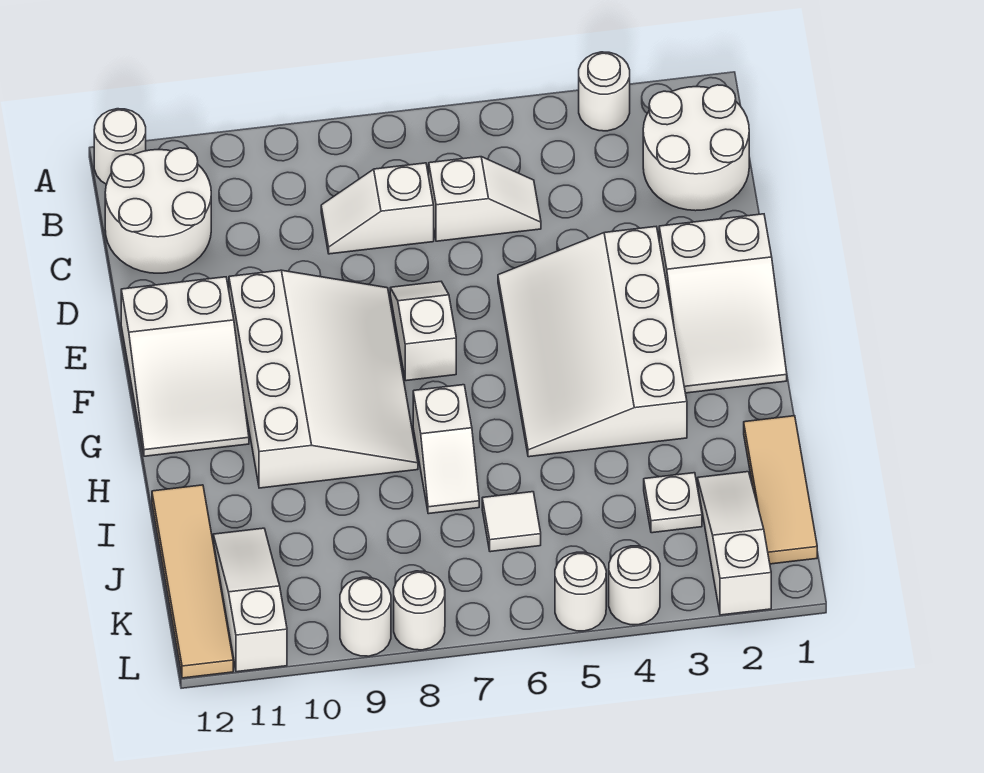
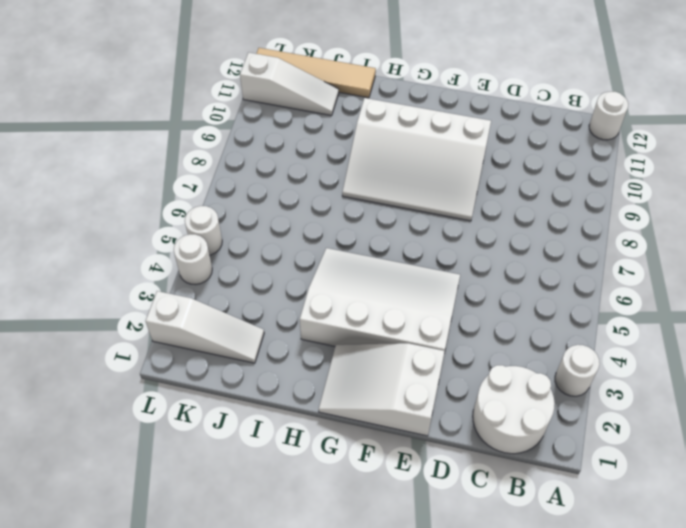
none -> white round brick B11:C12 level 1
none -> white slope C5:C6 level 1 top 6
none -> white slope C7:C8 level 1 top 7

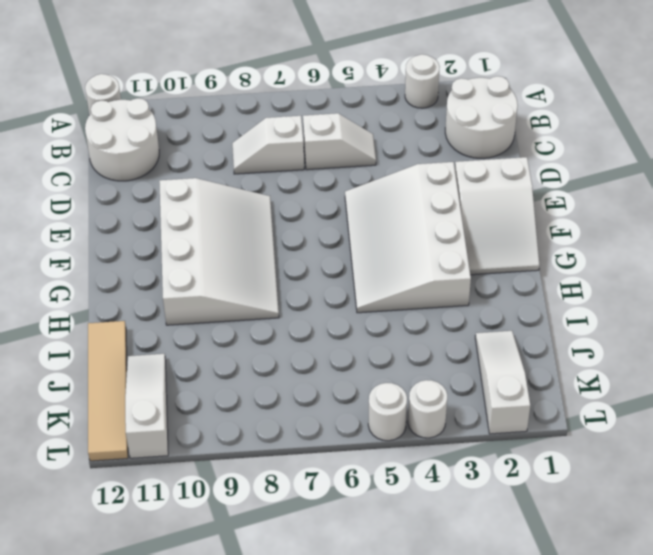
none -> white slope E7:F7 level 1 top F
none -> white slope E11:G12 level 1 top E
none -> white slope H7:I7 level 1 top H

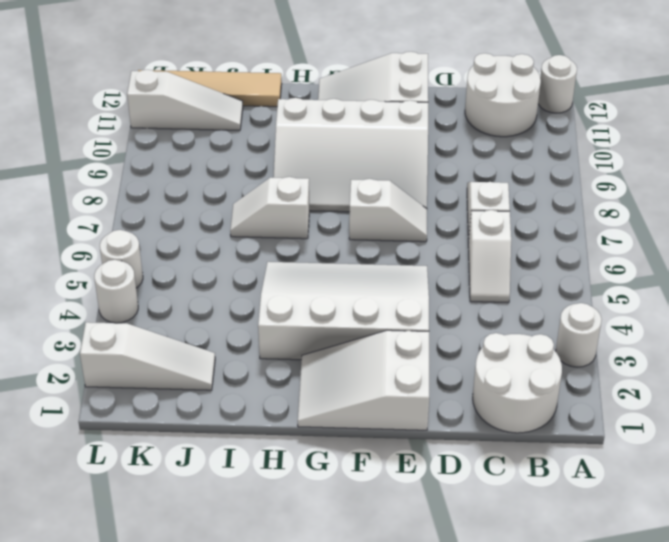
none -> tan tile I1:K1 level 1
none -> white plate J3 level 1
none -> white tile J6 level 1

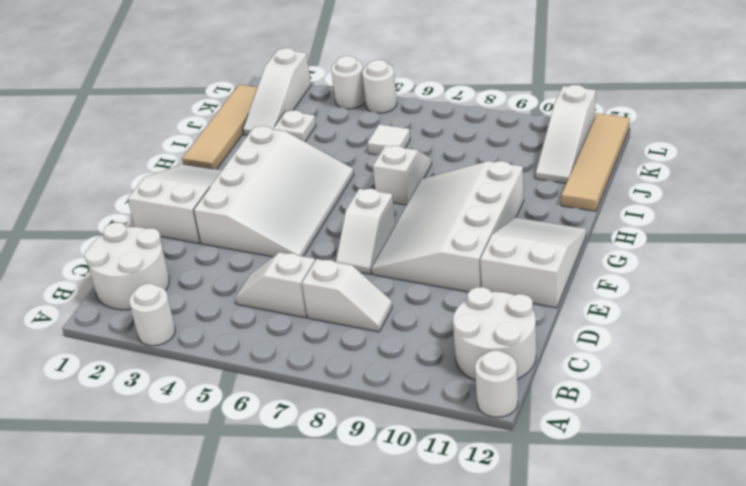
tan tile H1:K1 level 1 -> tan tile I1:K1 level 1
none -> white round brick L8 level 1
none -> white round brick L9 level 1

